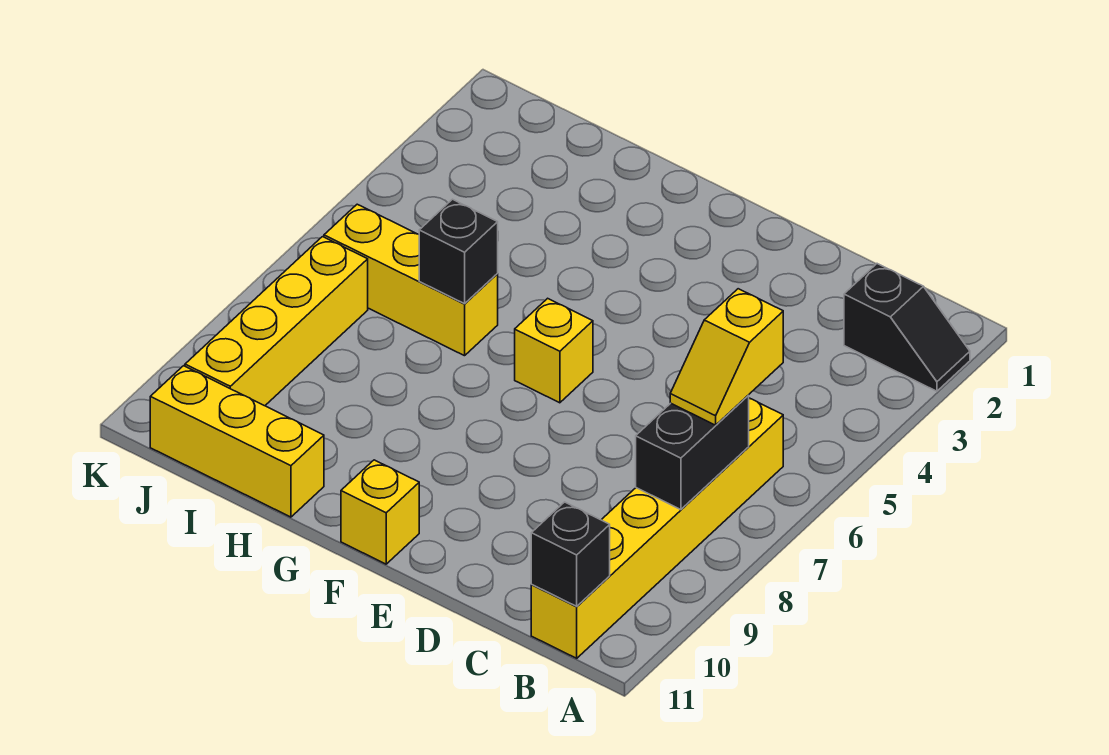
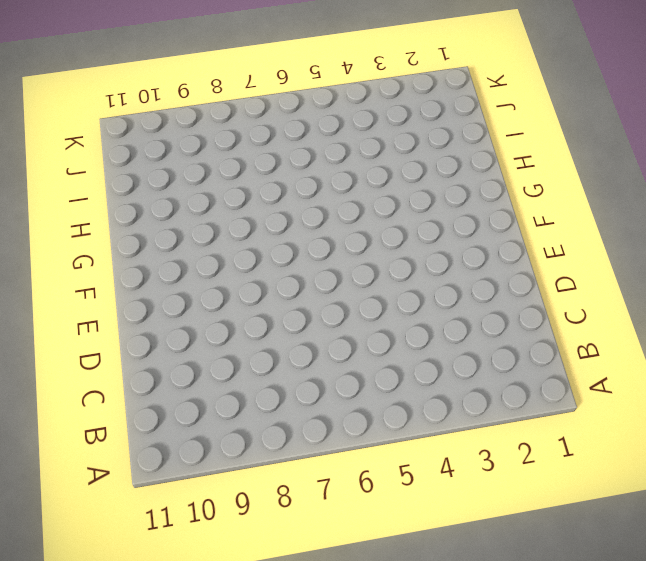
none -> black slope A2:B2 level 1 top B
none -> yellow brick B6:B11 level 1

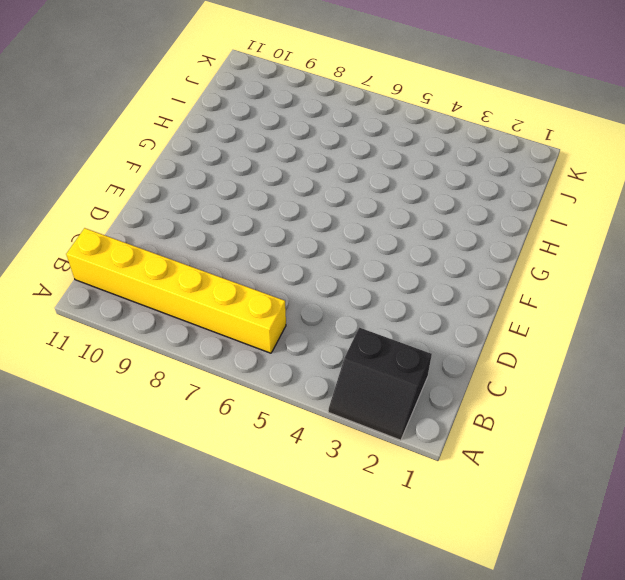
black slope A2:B3 level 1 top B -> black slope A2:B2 level 1 top B
none -> yellow brick F6 level 1
none -> yellow brick F11 level 1

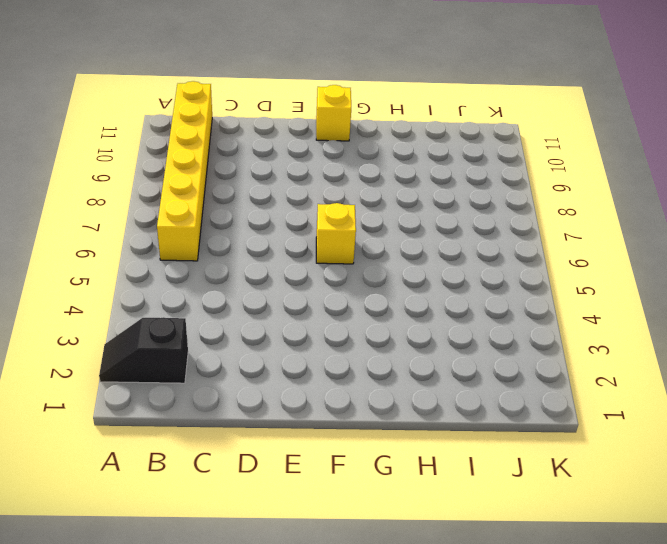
none -> yellow brick H6:J6 level 1
none -> yellow brick H11:J11 level 1

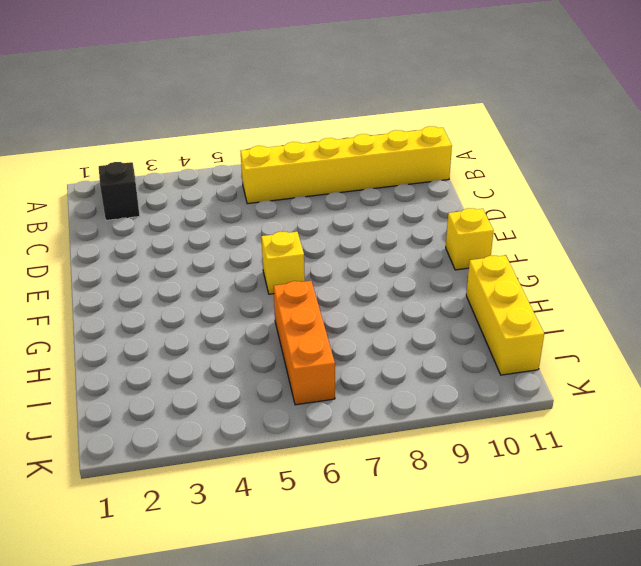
orange brick H6:J6 level 1 -> yellow brick H6:J6 level 1
none -> yellow brick J7:J10 level 1
none -> black brick B7:B8 level 2

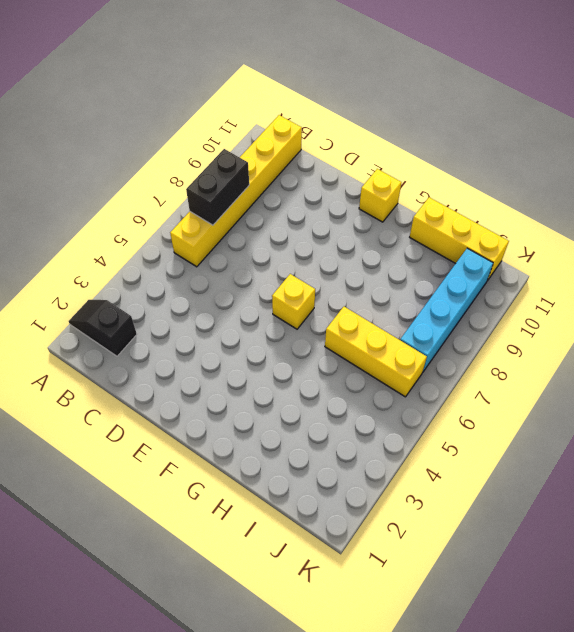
cyan brick J7:J10 level 1 -> yellow brick J7:J10 level 1
none -> black brick B11 level 2
none -> black brick H6 level 2

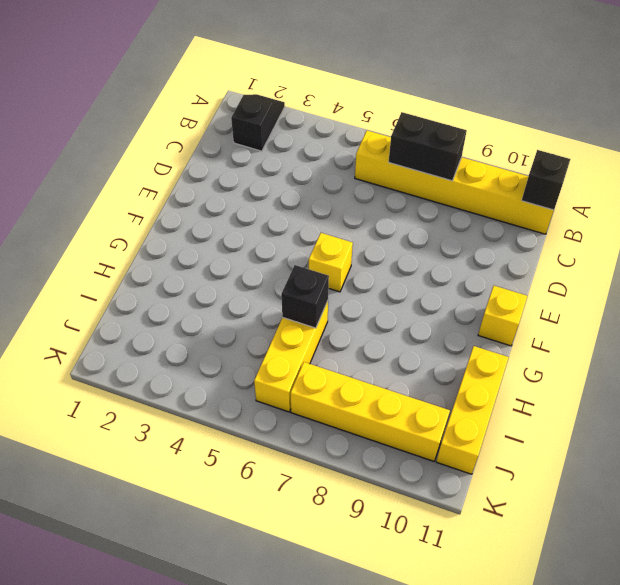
none -> yellow slope B6:B7 level 3 top 6

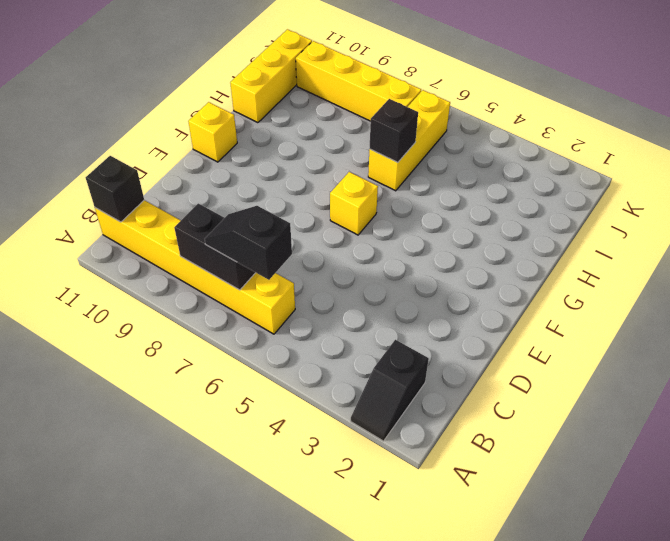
black slope B6:B7 level 3 top 6 -> yellow slope B6:B7 level 3 top 6

